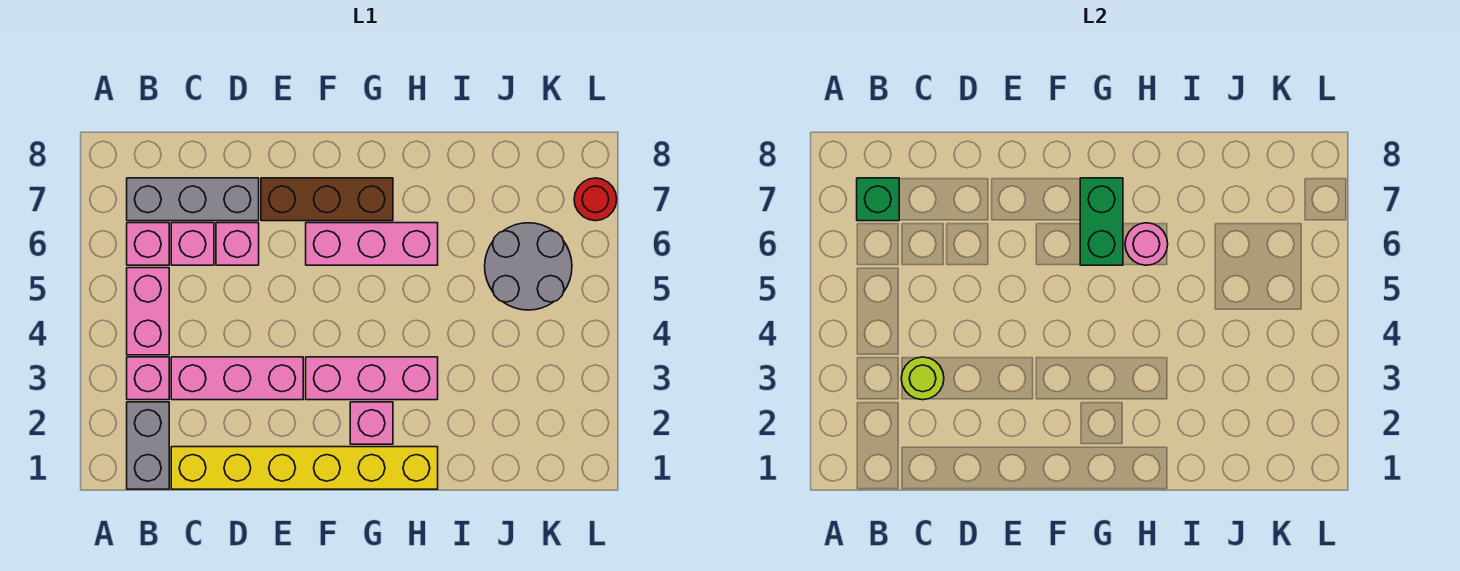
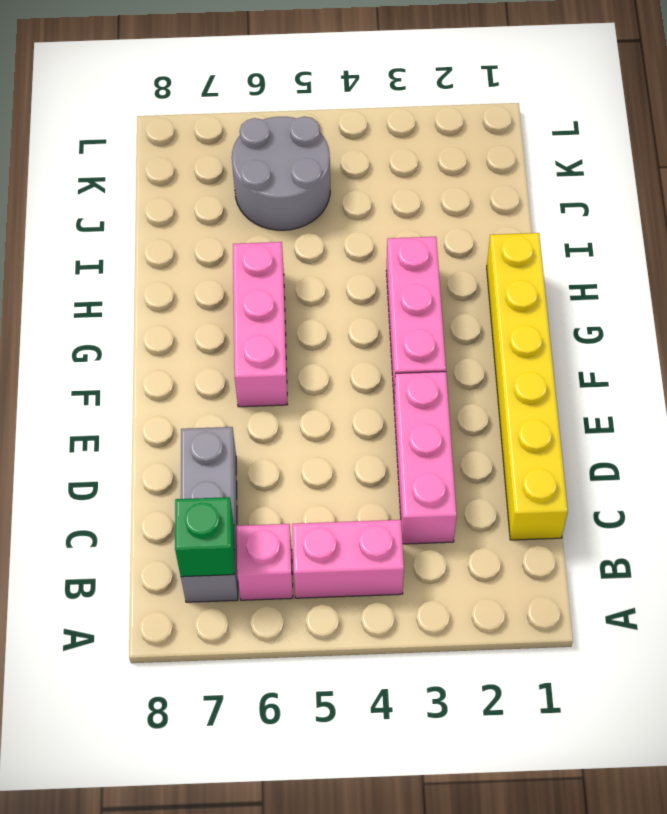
none -> grey brick B1:B2 level 1
none -> pink brick B3 level 1
none -> pink brick C6 level 1

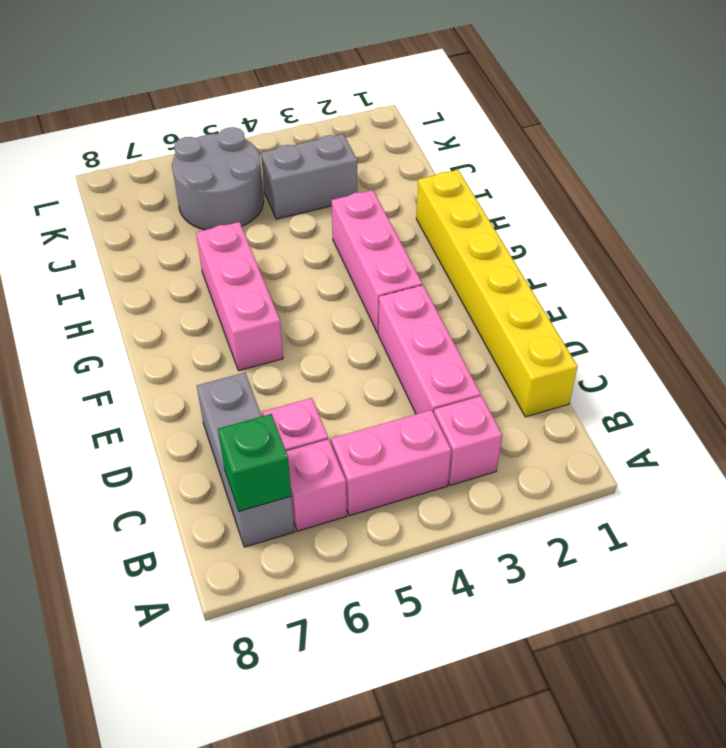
grey brick J3:J4 level 1 -> grey brick B1:B2 level 1
none -> pink brick D6 level 1
none -> brown brick E7:G7 level 1
none -> pink brick G2 level 1

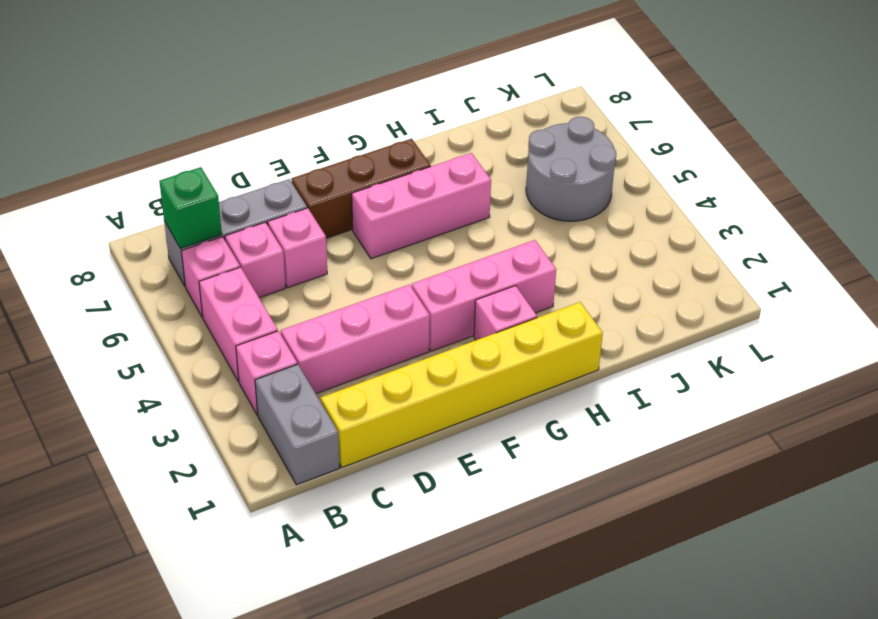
none -> red round brick L7 level 1
none -> lime round brick C3 level 2
none -> green brick G6:G7 level 2

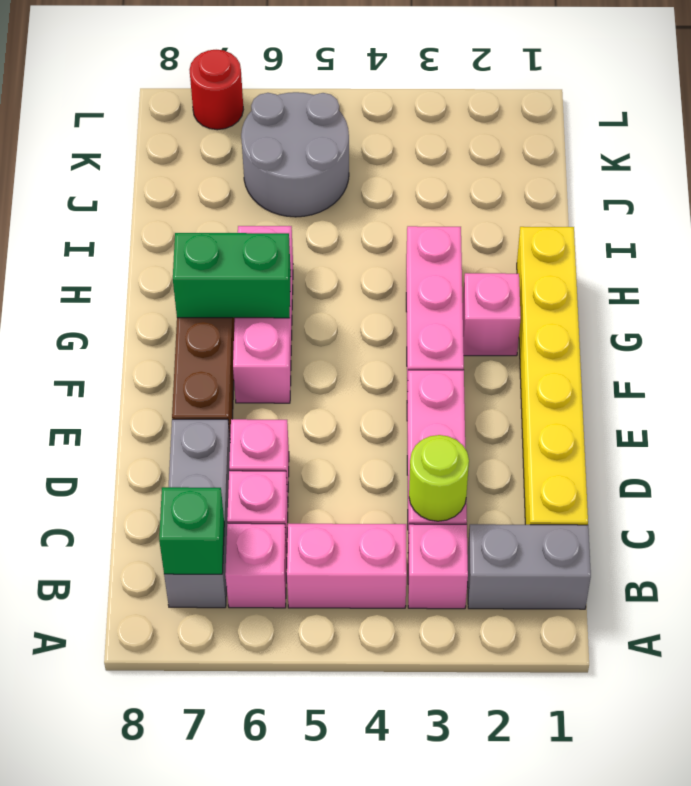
none -> pink round brick H6 level 2

